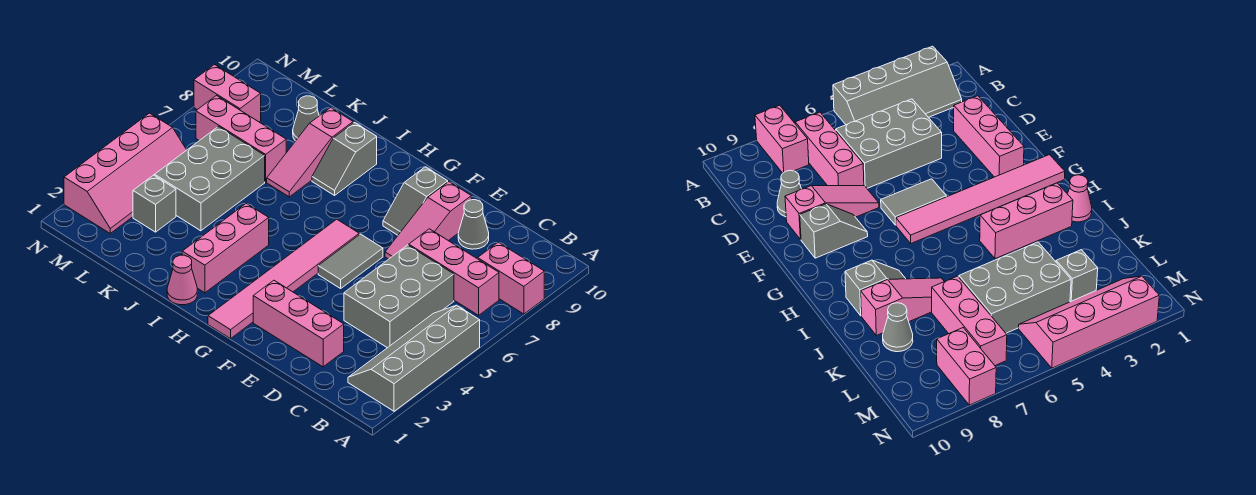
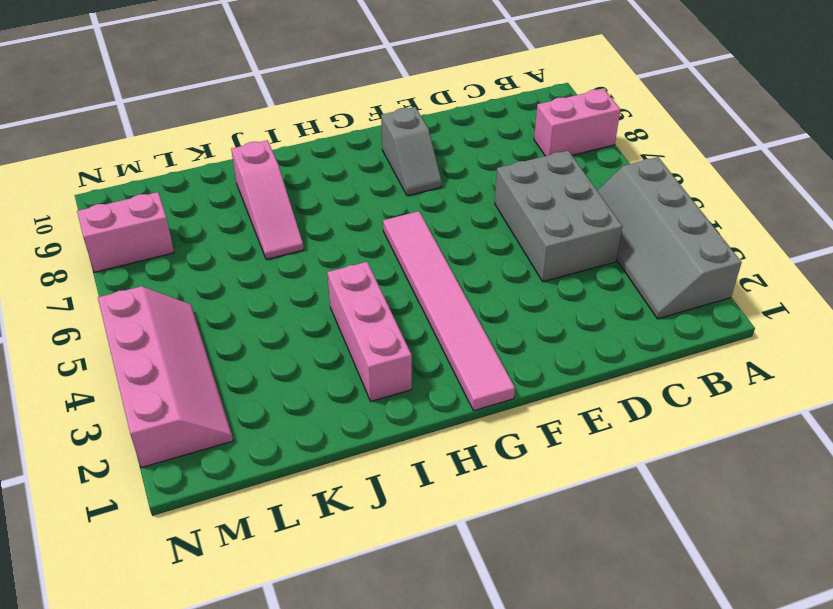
none -> pink brick B7:D7 level 1
none -> pink brick D2:F2 level 1
none -> grey cone D9 level 1

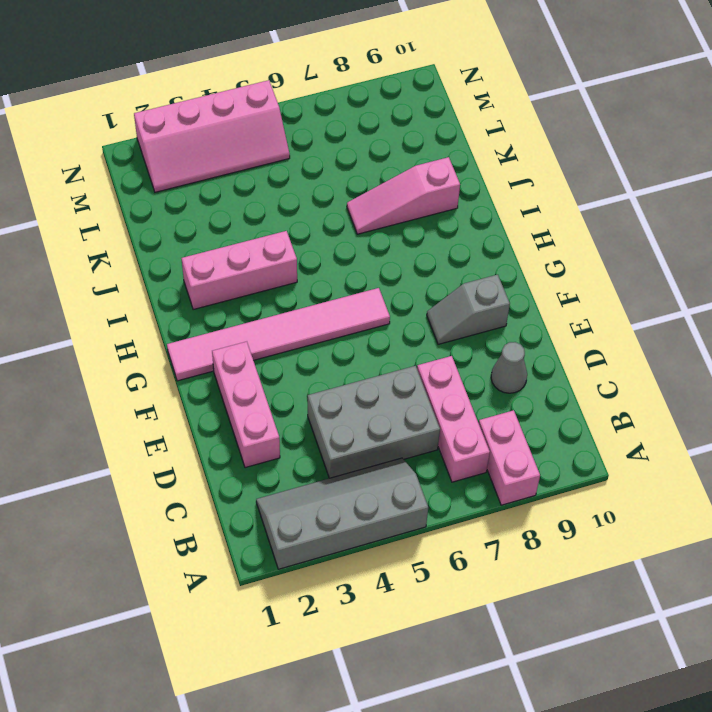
none -> pink slope E7:E9 level 1 top 9
none -> grey tile F5:F6 level 1
none -> pink cone I1 level 1

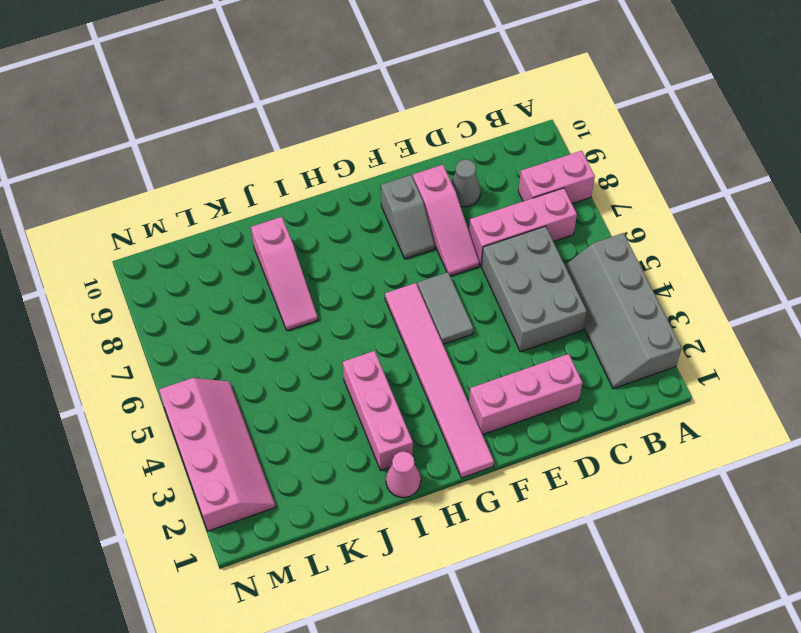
none -> grey slope I8:I9 level 1 top 9
none -> grey brick K4:L6 level 1
none -> pink brick K7:M7 level 1

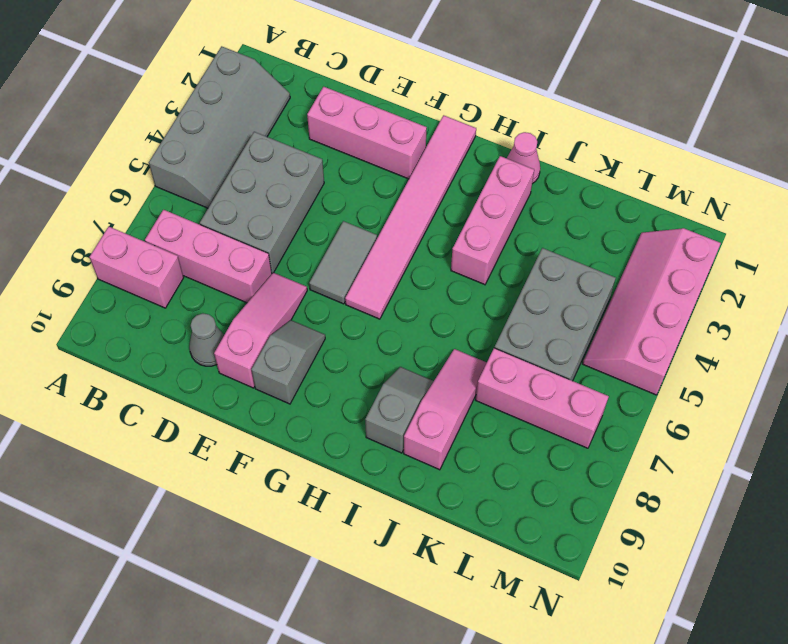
none -> grey cone K9 level 1
none -> grey brick L3 level 1
none -> pink brick M8:N8 level 1

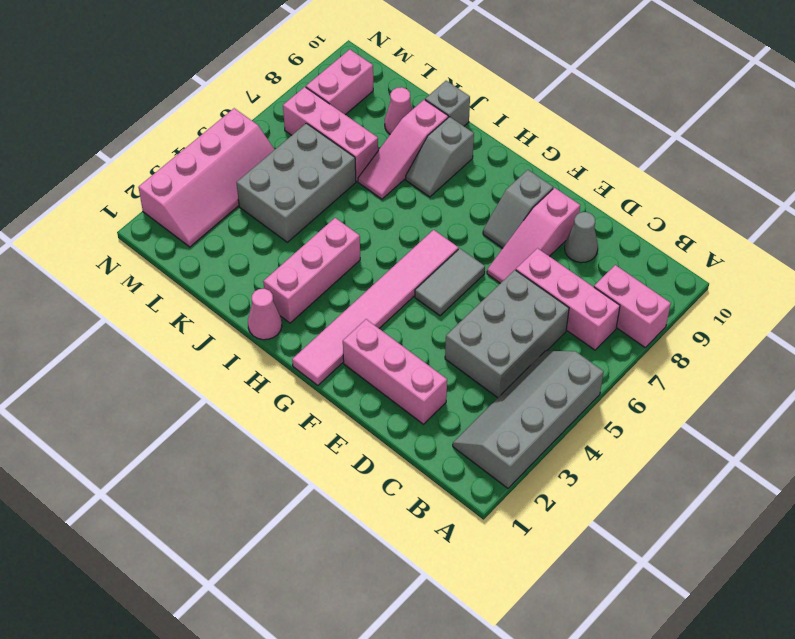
grey brick J10 level 1 -> grey brick L3 level 1
pink cone K9 level 1 -> grey cone K9 level 1
pink brick M8:M9 level 1 -> pink brick M8:N8 level 1

